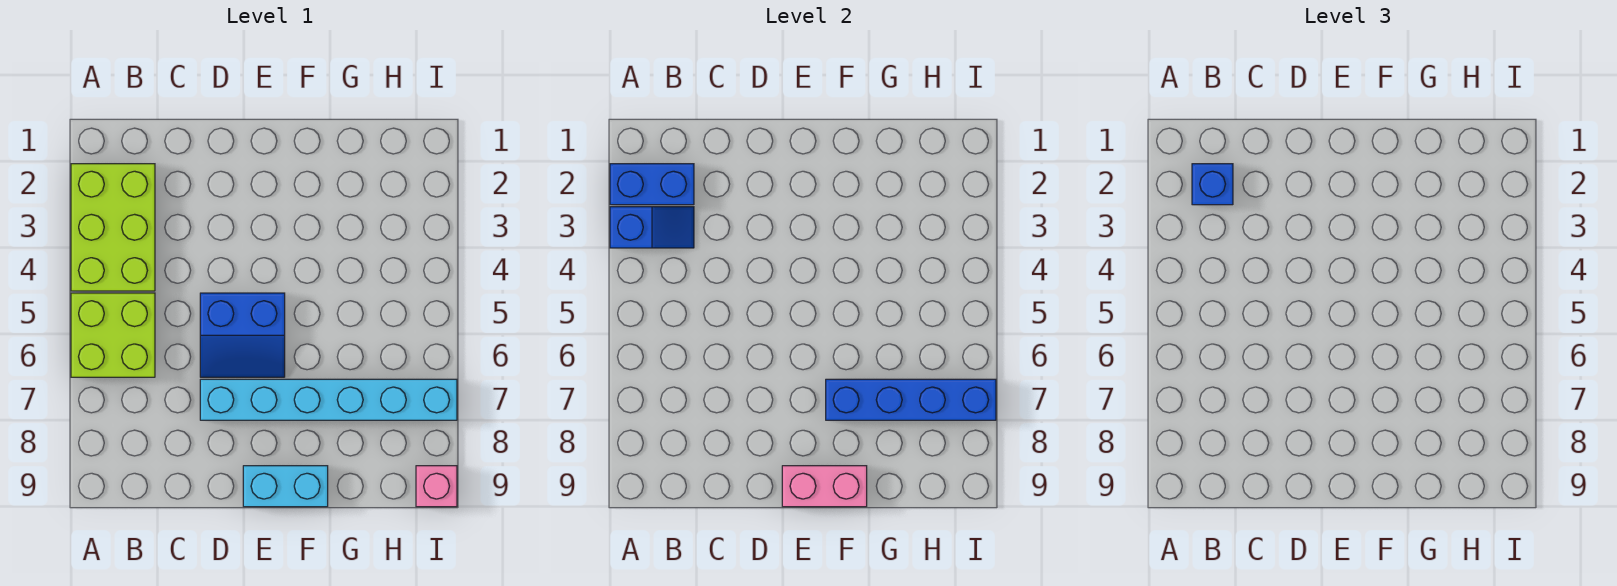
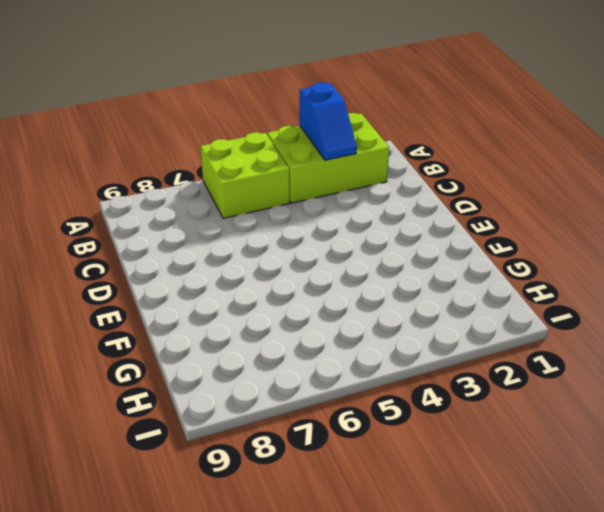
none -> blue slope D5:E6 level 1 top 5
none -> cyan brick D7:I7 level 1

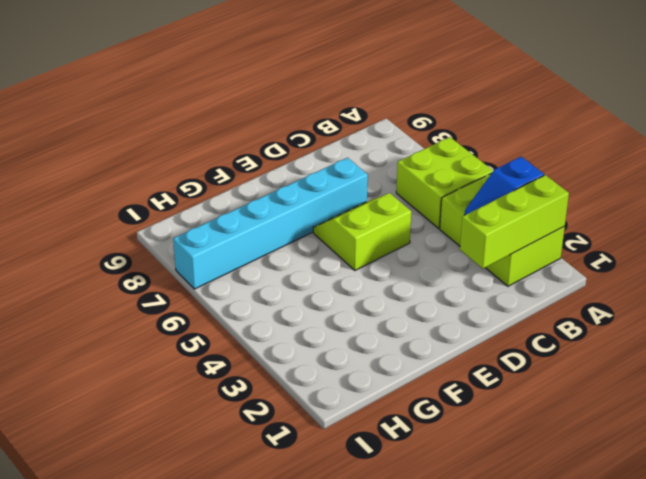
lime brick A2:C2 level 2 -> blue brick A2:B2 level 2
lime slope D5:E6 level 1 top 5 -> blue slope D5:E6 level 1 top 5
none -> cyan brick E9:F9 level 1
none -> pink brick I9 level 1

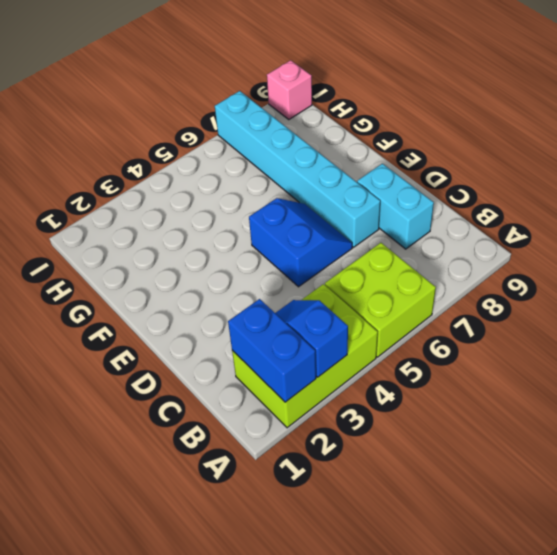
cyan brick C8:D8 level 1 -> cyan brick E9:F9 level 1
none -> pink brick E9:F9 level 2
none -> blue brick F7:I7 level 2

